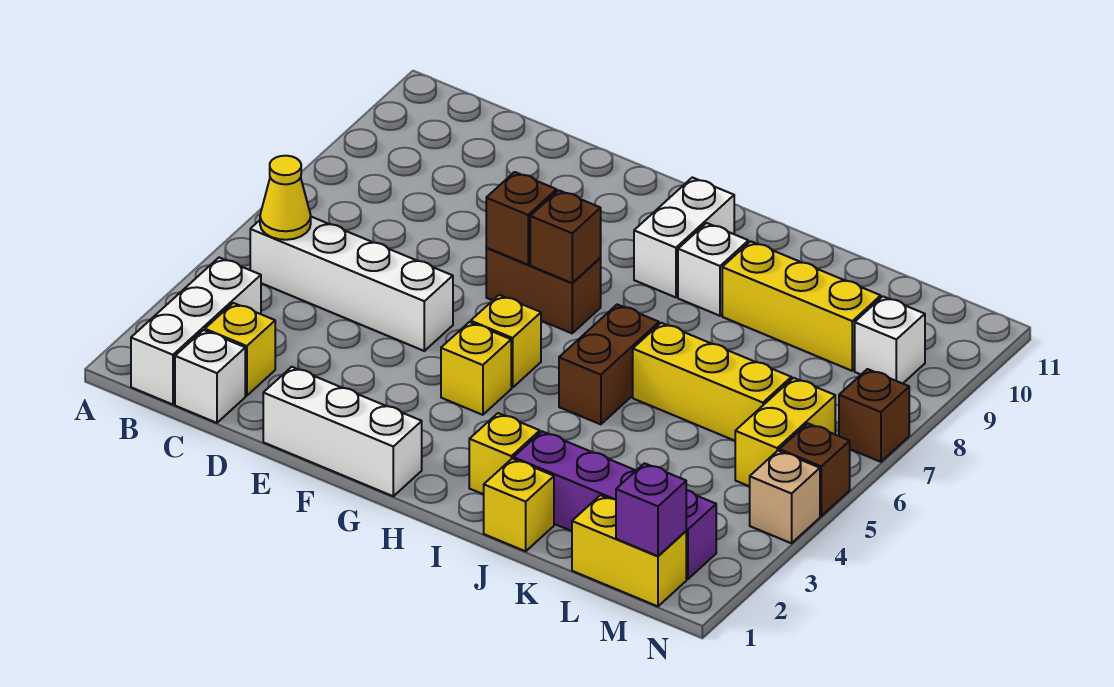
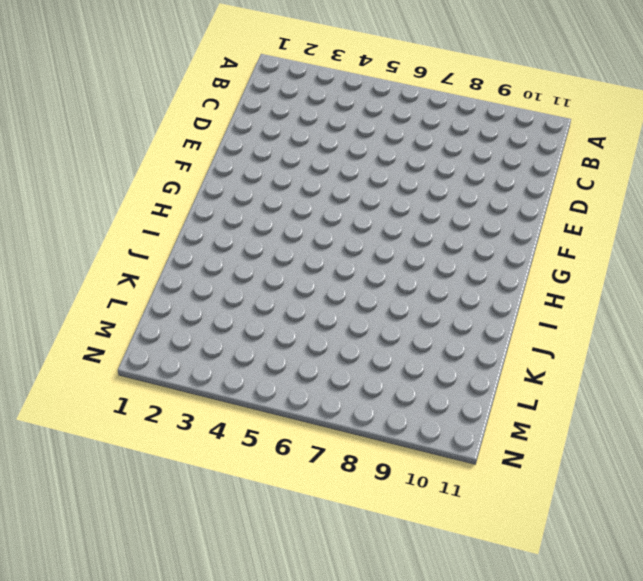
none -> white brick B1:B3 level 1
none -> white brick B5:E5 level 1
none -> white brick C1 level 1

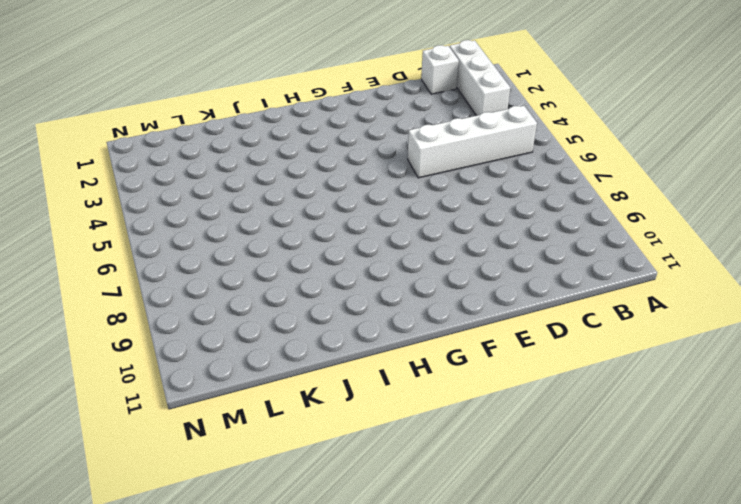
none -> yellow brick C2 level 1
none -> white brick E1:G1 level 1
none -> brown brick F7:G7 level 1

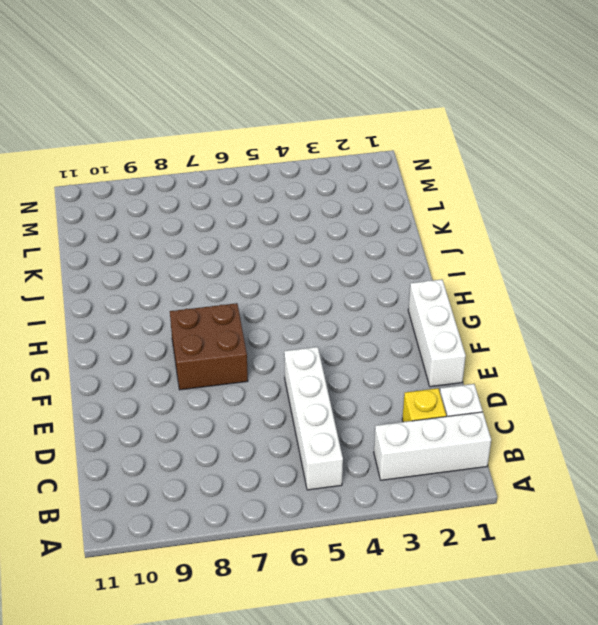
brown brick F7:G8 level 1 -> brown brick F7:G7 level 1
none -> yellow brick G4 level 1
none -> yellow brick G5 level 1
none -> white brick H9:H10 level 1

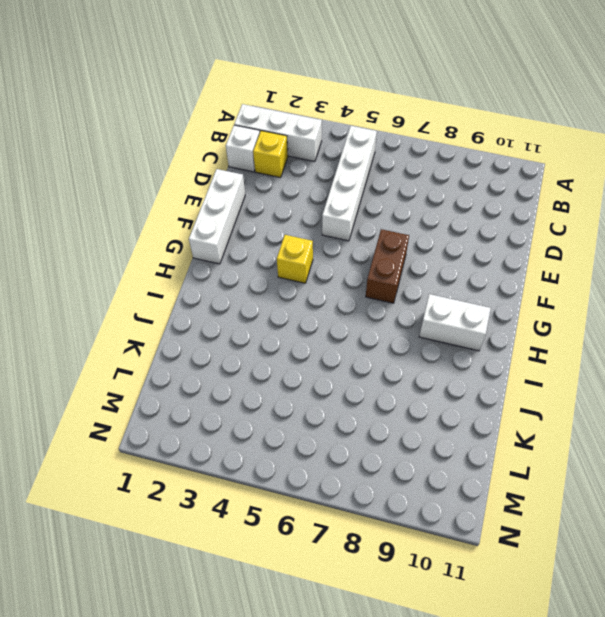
none -> yellow brick G5 level 1
none -> yellow brick I2 level 1
none -> brown brick I5:I6 level 1

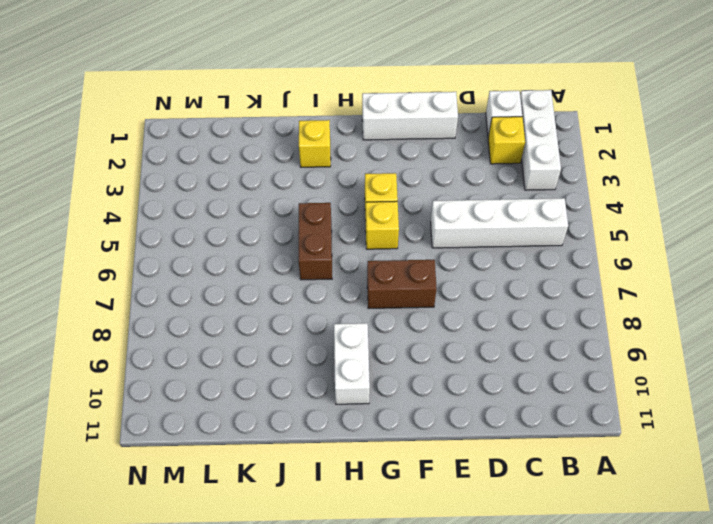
none -> white brick I9 level 1
none -> yellow brick J1 level 1
none -> purple brick J2:M2 level 1

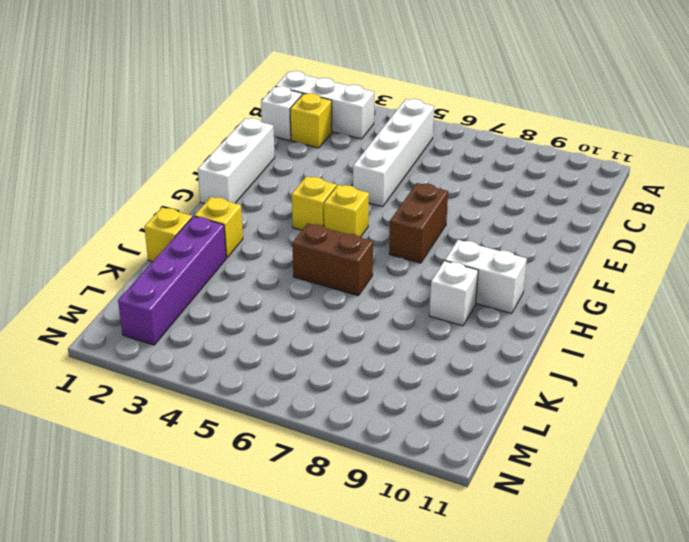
none -> yellow brick J6:L6 level 1
none -> yellow brick J9:L9 level 1
none -> yellow brick L1:M1 level 1

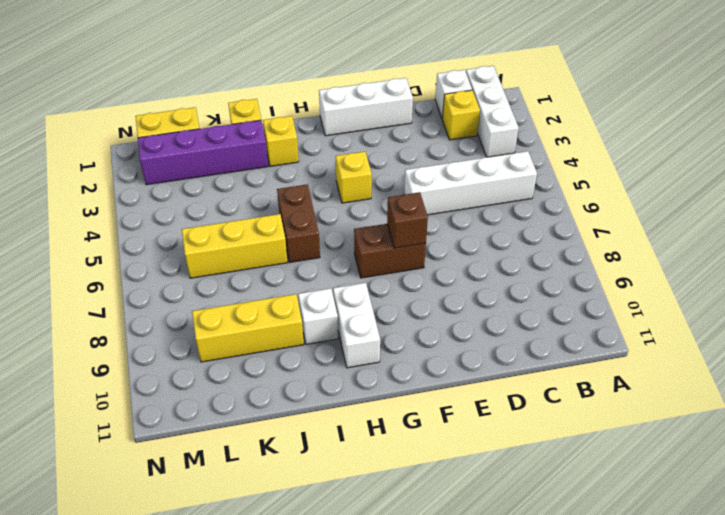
none -> yellow brick G5 level 1
none -> yellow brick M5:M6 level 1
none -> white brick M9 level 1

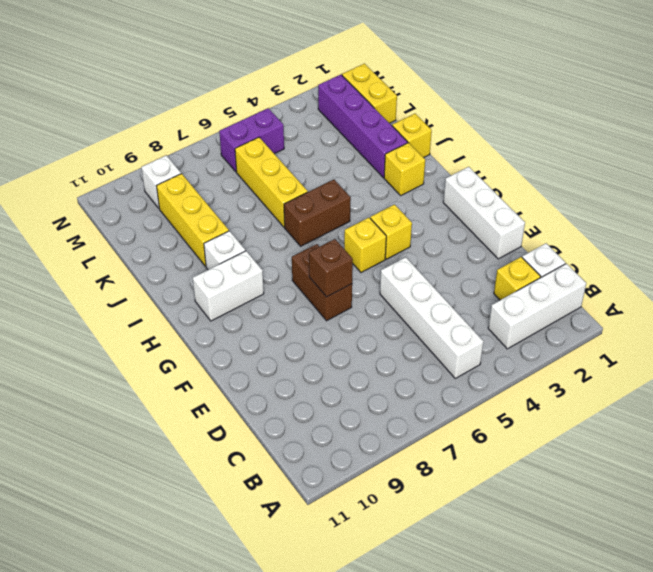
purple brick M5:M6 level 1 -> yellow brick M5:M6 level 1
none -> tan brick N4 level 1
none -> brown brick N5 level 1
none -> brown brick N7 level 1

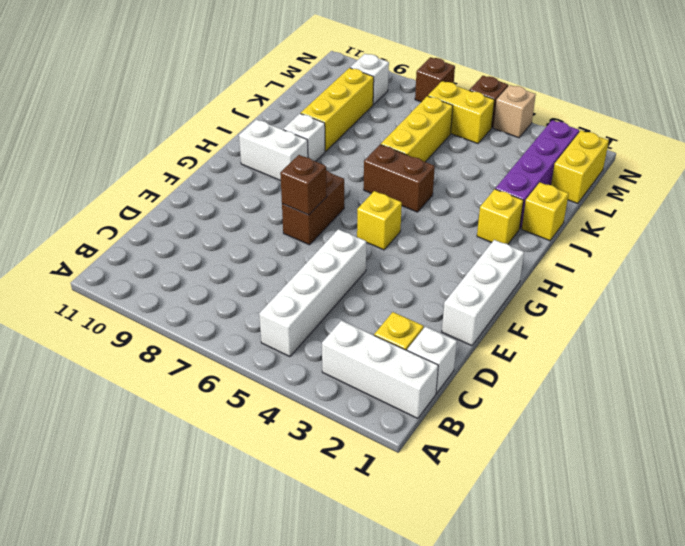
none -> yellow brick G4 level 1
none -> yellow cone B5 level 2
none -> brown brick G7 level 2

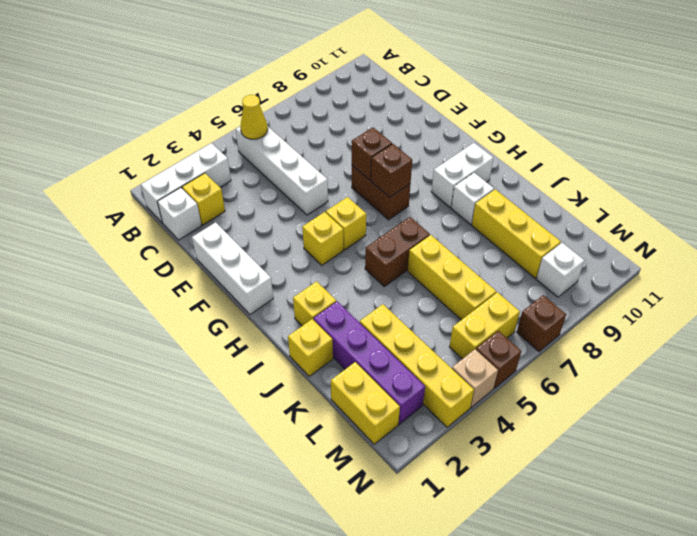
yellow brick K3:N3 level 1 -> none
none -> purple brick M1 level 2

